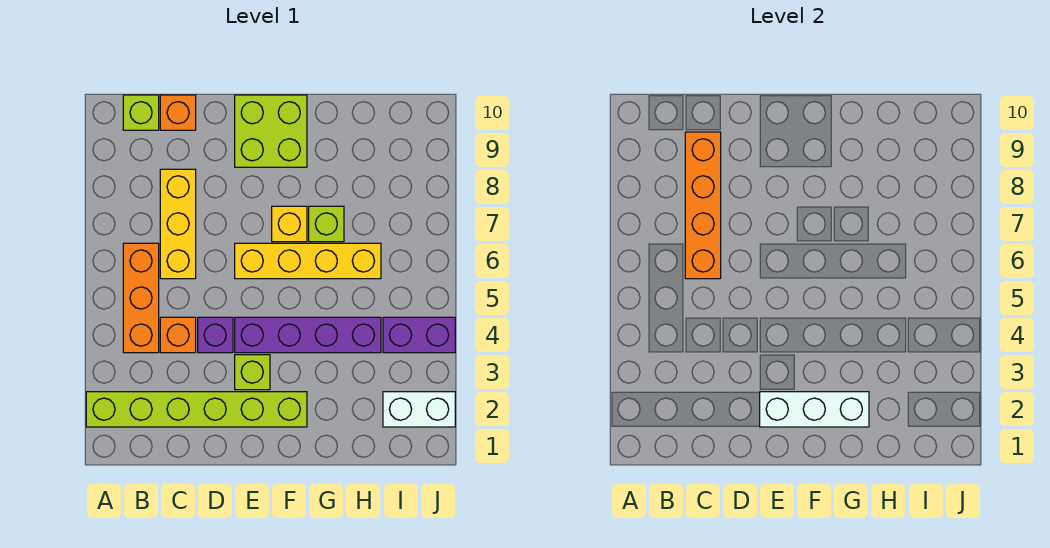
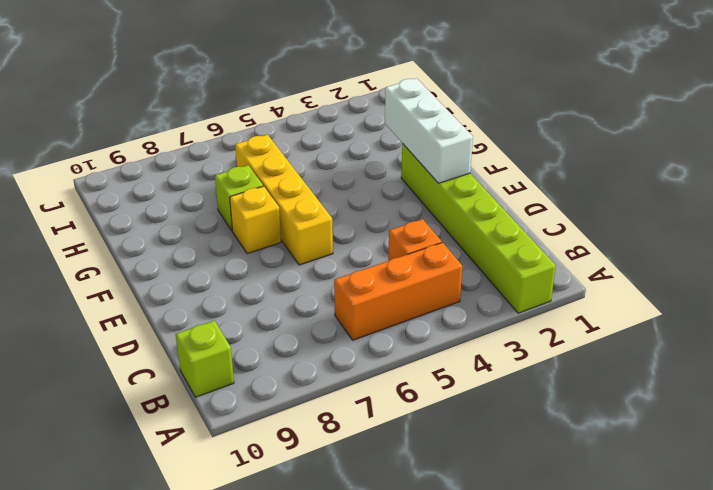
none -> yellow brick C6:C8 level 1
none -> orange brick C10 level 1
none -> purple brick D4 level 1

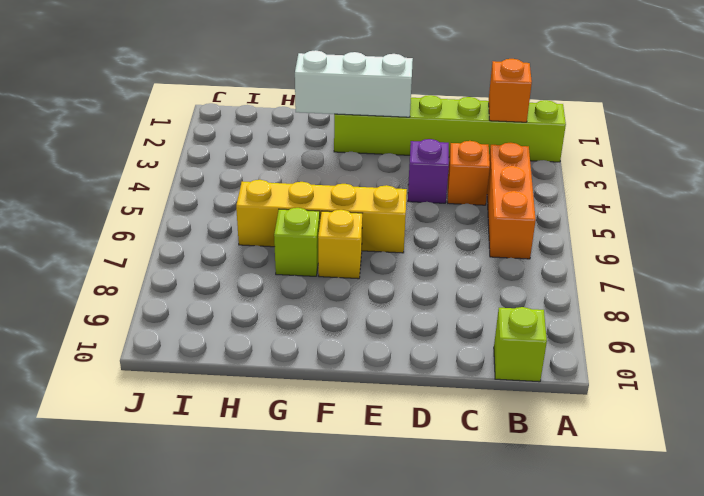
orange brick B2 level 2 -> orange brick C10 level 1
none -> yellow brick C6:C8 level 1
none -> lime brick E3 level 1
none -> purple brick E4:H4 level 1

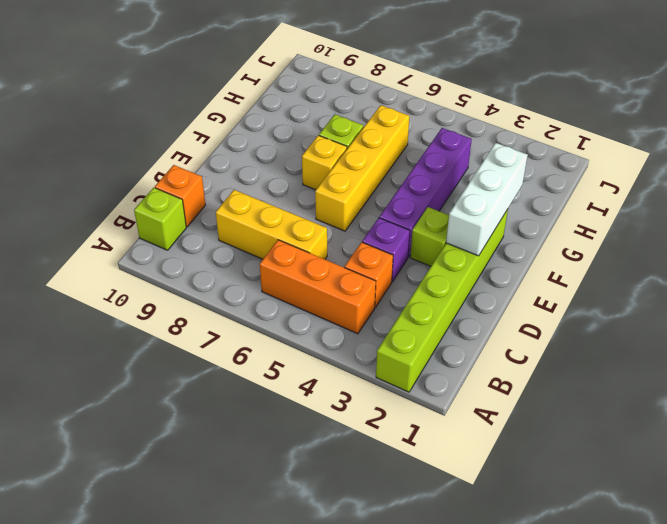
none -> lime brick E9:F10 level 1
none -> white brick I2:J2 level 1
none -> purple brick I4:J4 level 1

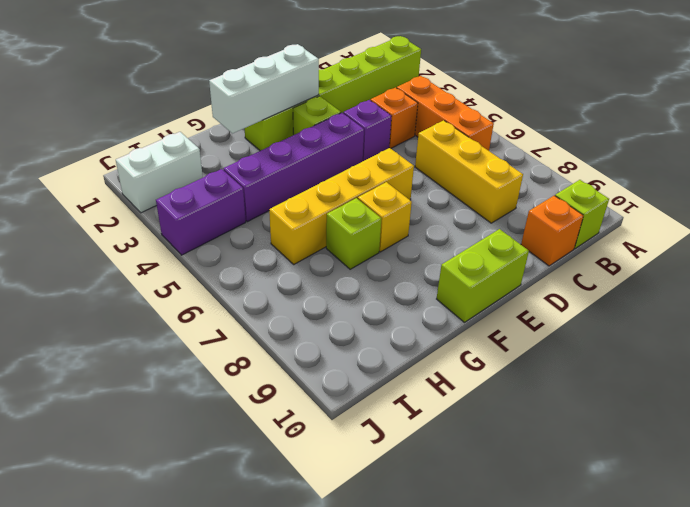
lime brick E10:F10 level 1 -> lime brick E9:F10 level 1
none -> orange brick C6:C9 level 2

